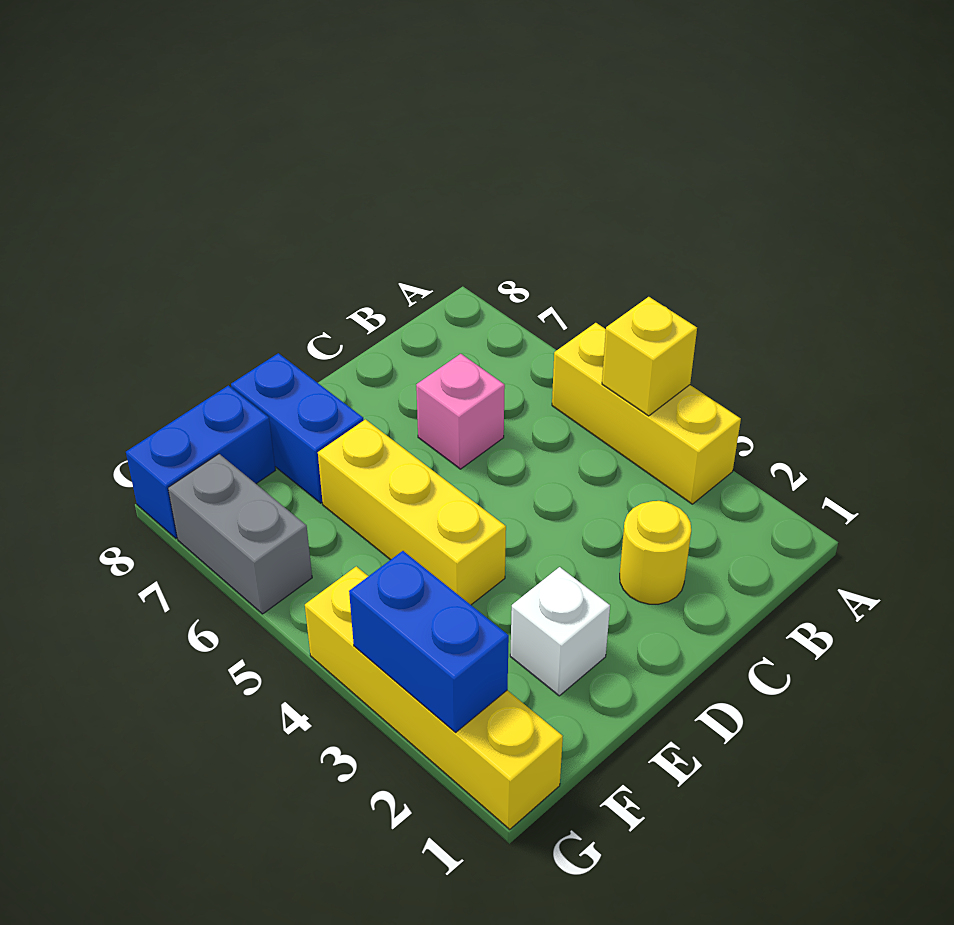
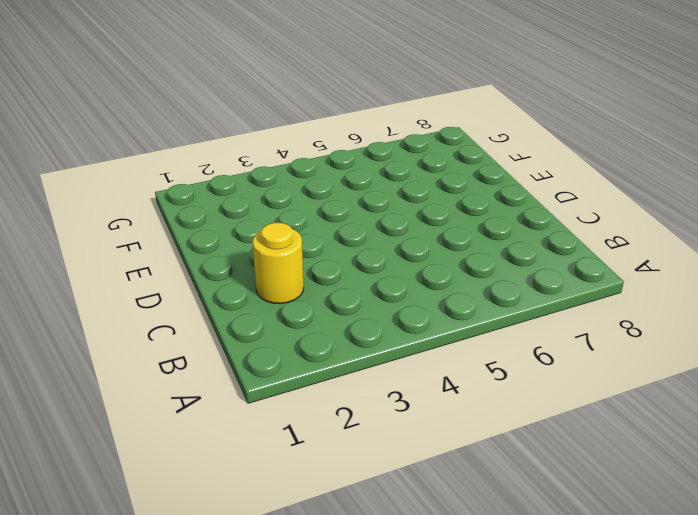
none -> yellow brick A3:A5 level 1
none -> pink brick C6 level 1

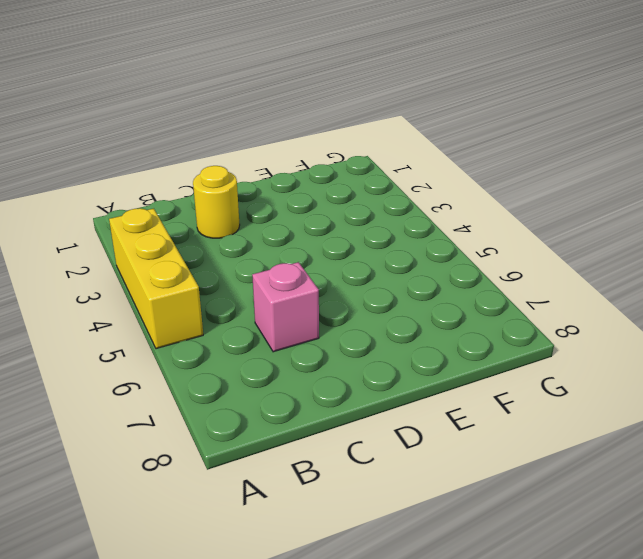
none -> white brick E2 level 1
none -> yellow brick E4:E6 level 1

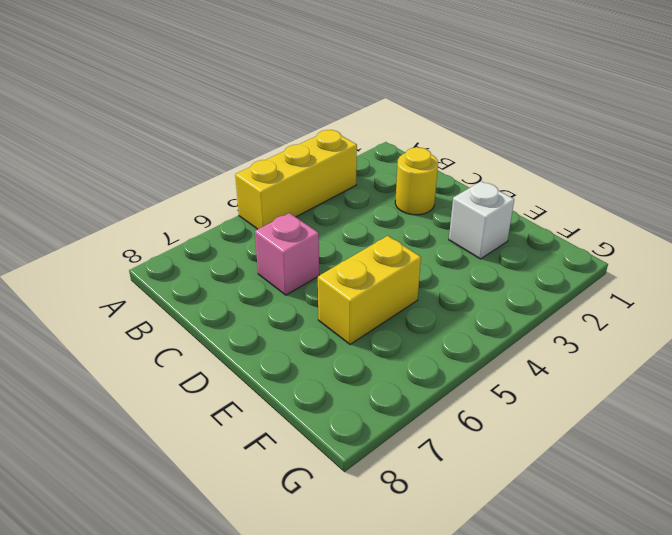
yellow brick E5:E6 level 1 -> yellow brick E4:E6 level 1
none -> blue brick E7:E8 level 1
none -> blue brick F8:G8 level 1

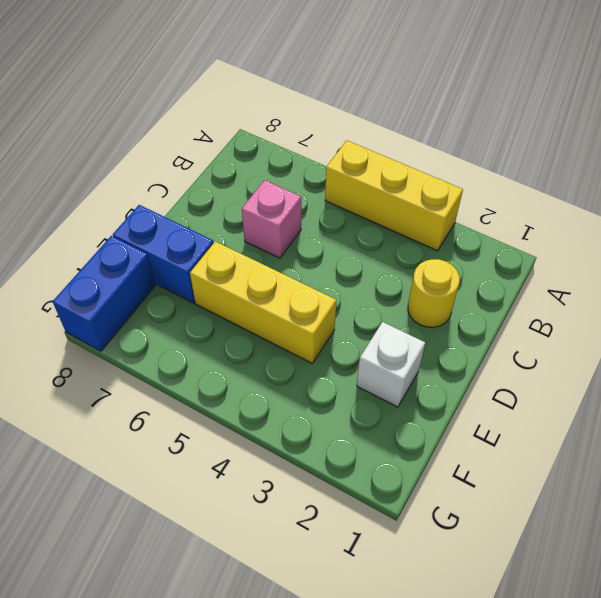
none -> yellow brick G1:G4 level 1
none -> grey brick G6:G7 level 1

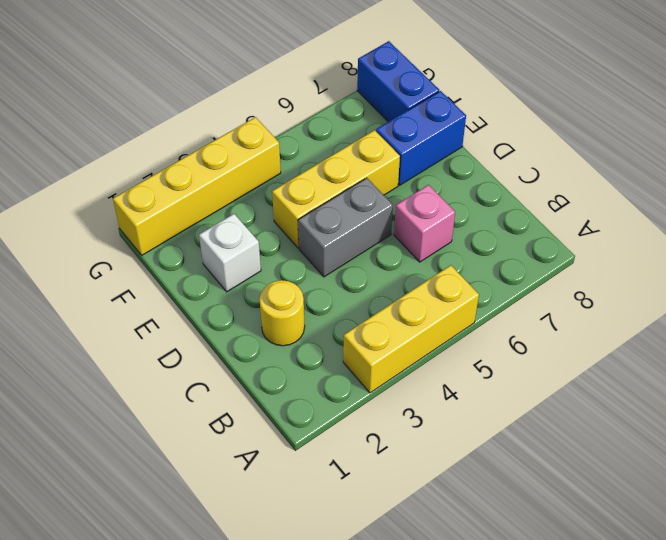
grey brick D4:D5 level 1 -> grey brick G6:G7 level 1
none -> yellow brick A4 level 2
none -> blue brick G2:G3 level 2

